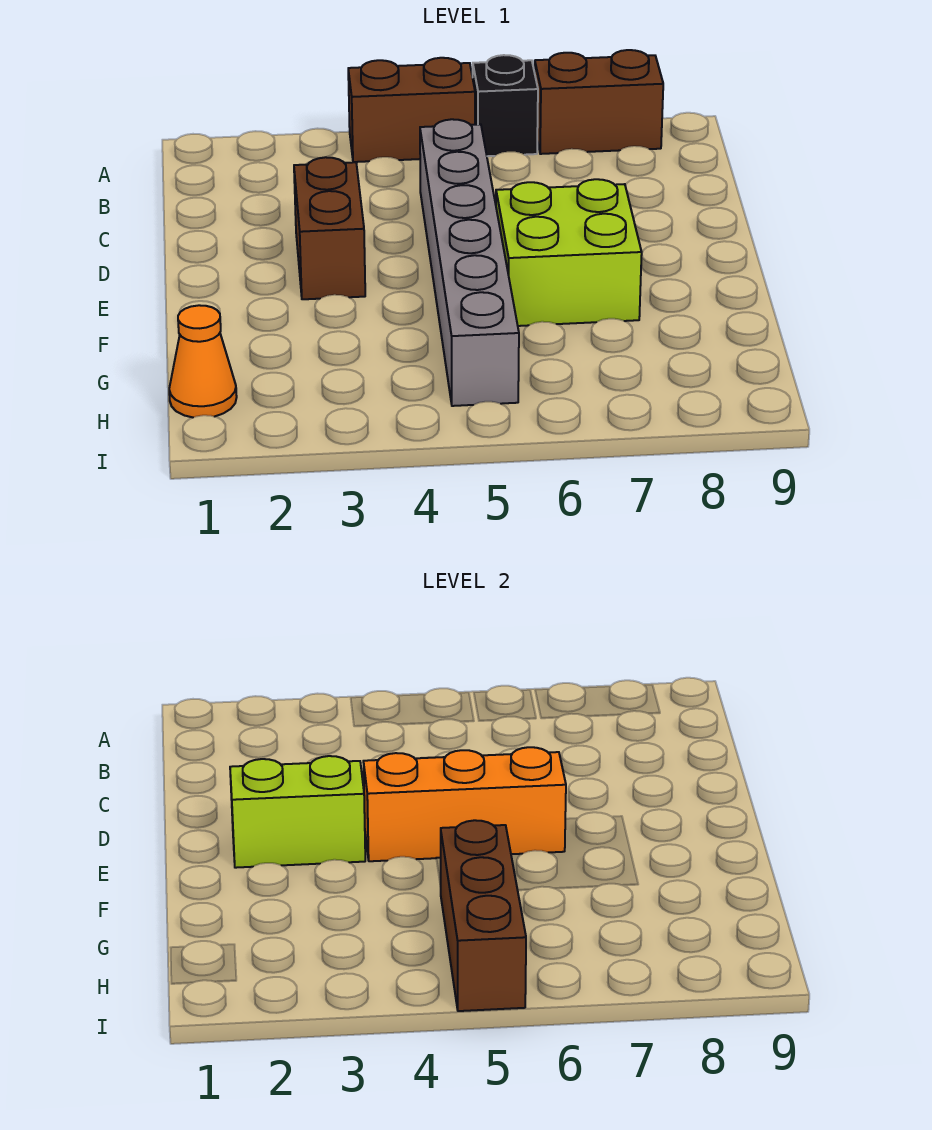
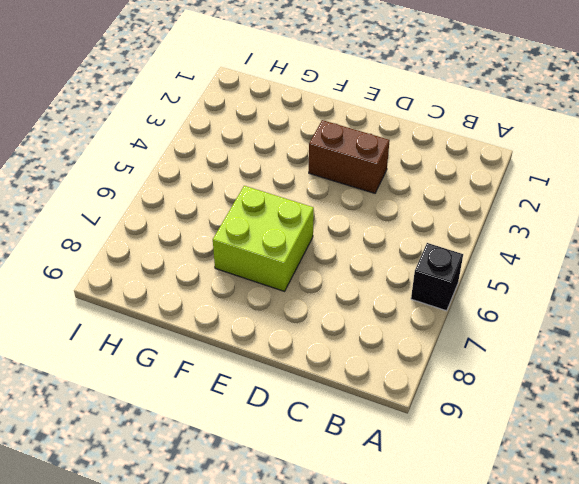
none -> brown brick A4:A5 level 1
none -> brown brick A7:A8 level 1

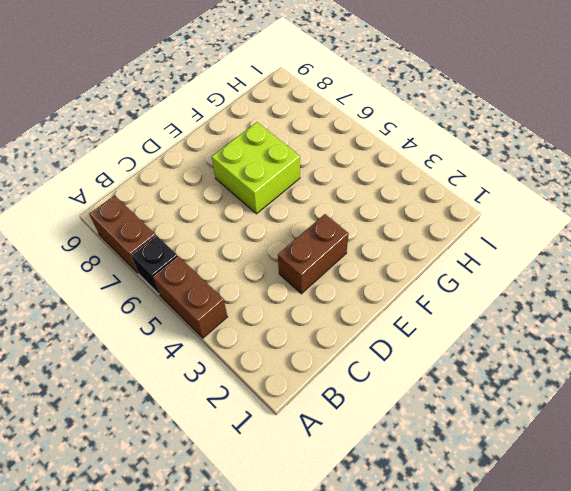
none -> grey brick C5:H5 level 1
none -> orange cone H1 level 1

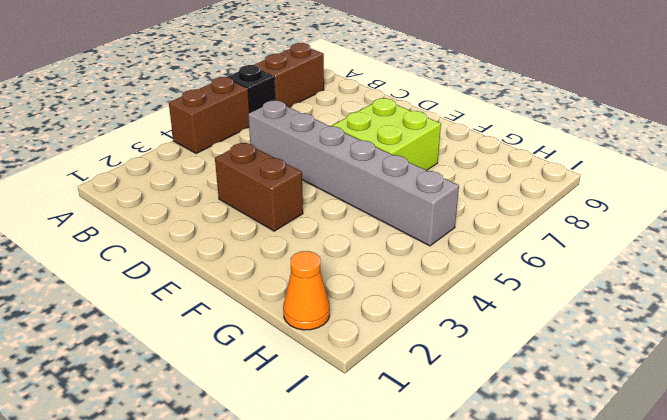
none -> lime brick E2:E3 level 2
none -> orange brick E4:E6 level 2

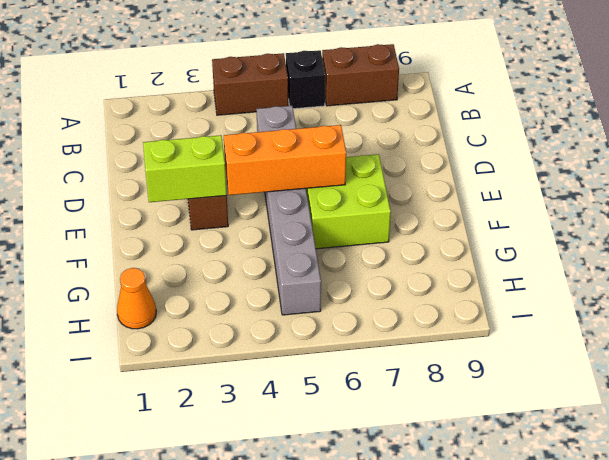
none -> brown brick G5:I5 level 2

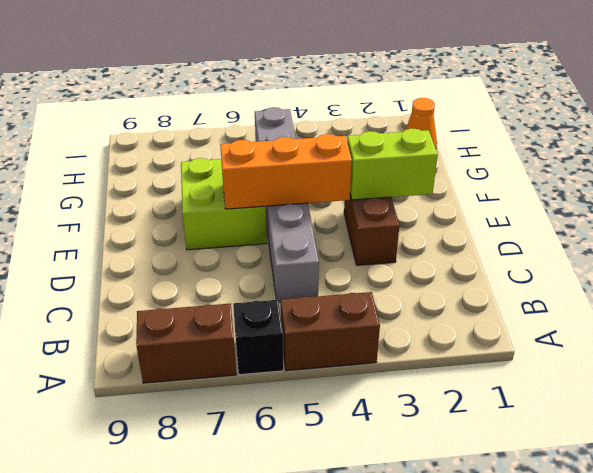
none -> brown brick G5:I5 level 2

